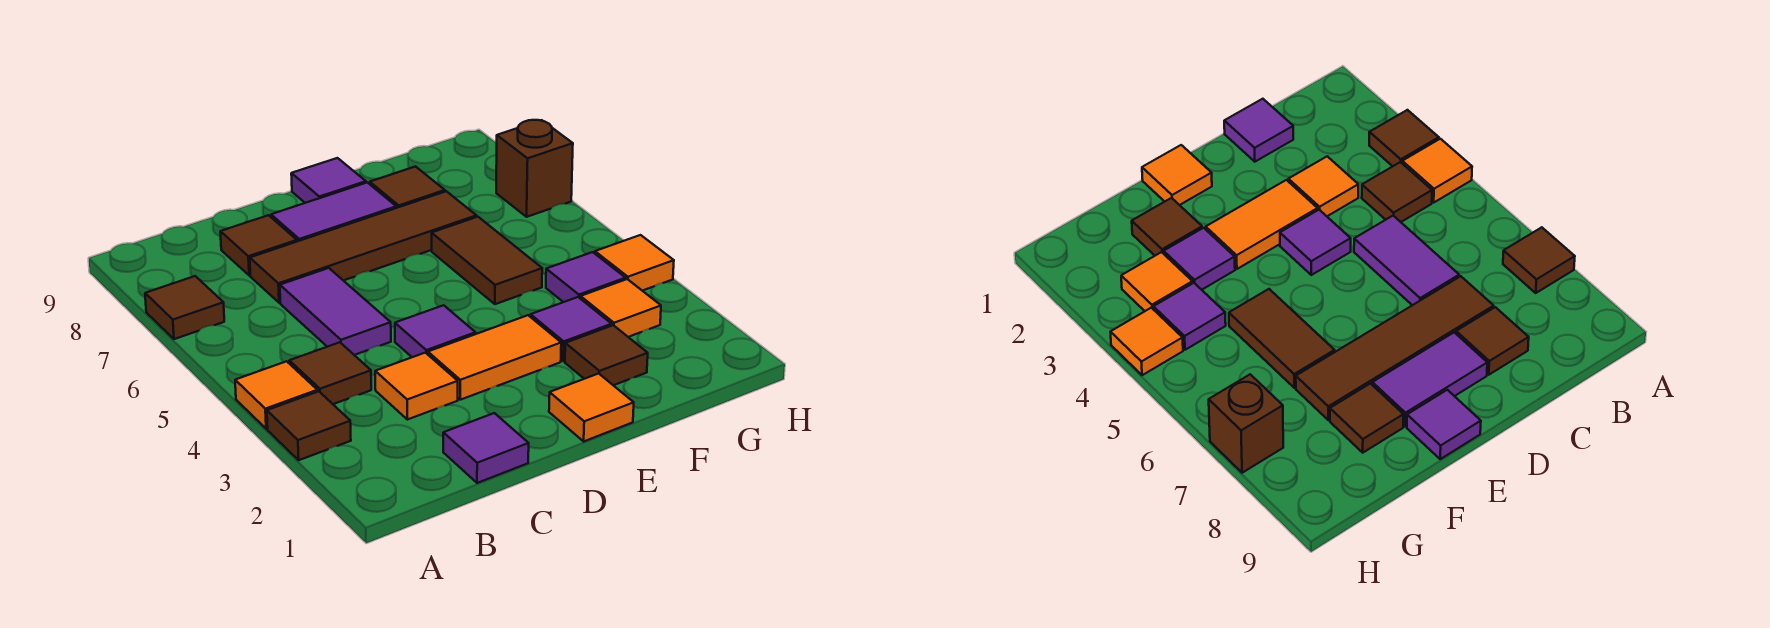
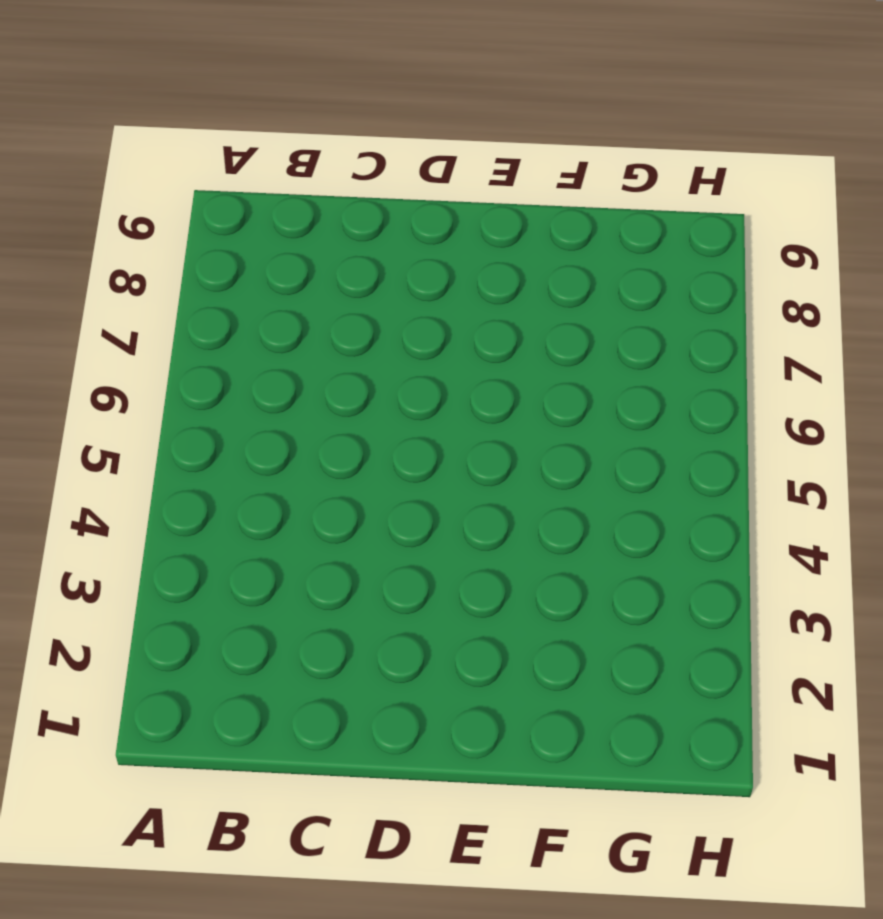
none -> brown tile A3 level 1
none -> orange tile A4 level 1
none -> brown tile A7 level 1

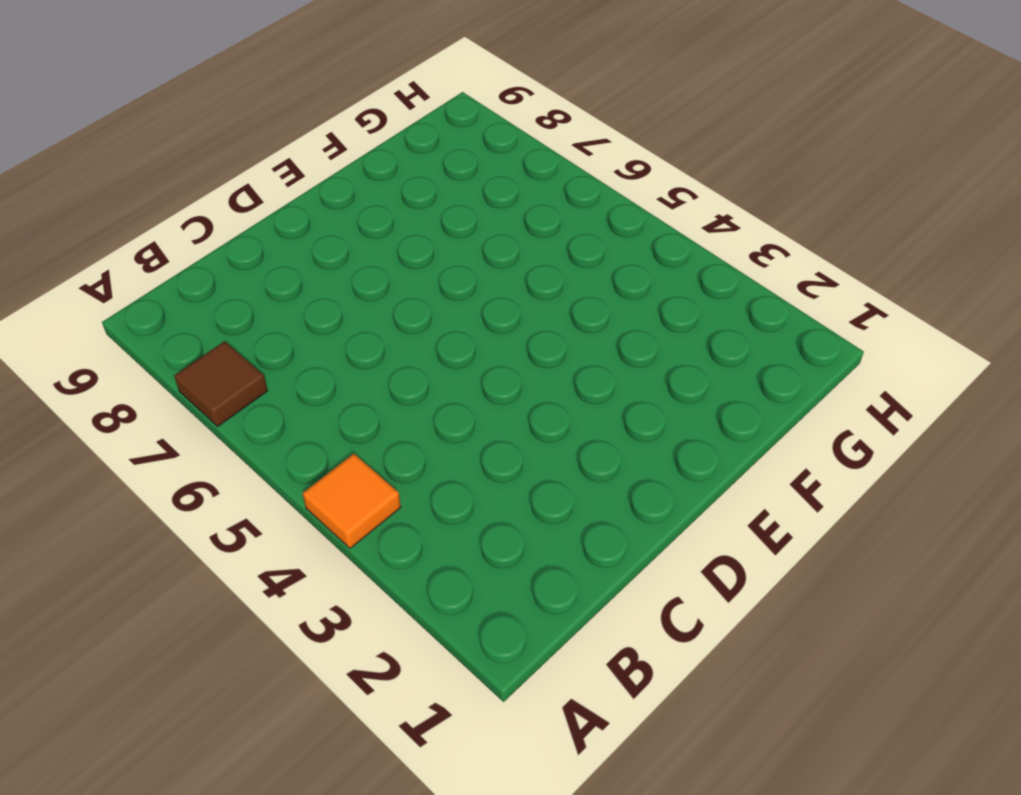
none -> brown tile A3 level 1
none -> brown tile B4 level 1
none -> purple tile C1 level 1

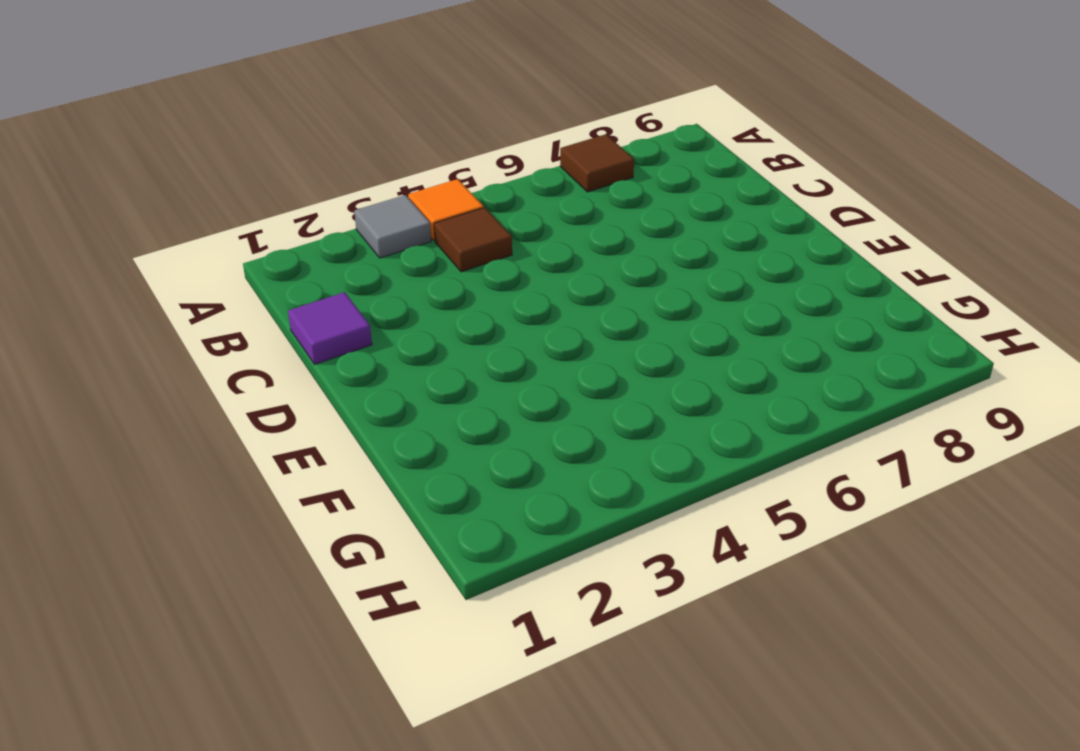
grey tile A3 level 1 -> brown tile A3 level 1
none -> orange tile C3 level 1
none -> purple tile C5:C6 level 1
none -> brown tile C7:F7 level 1

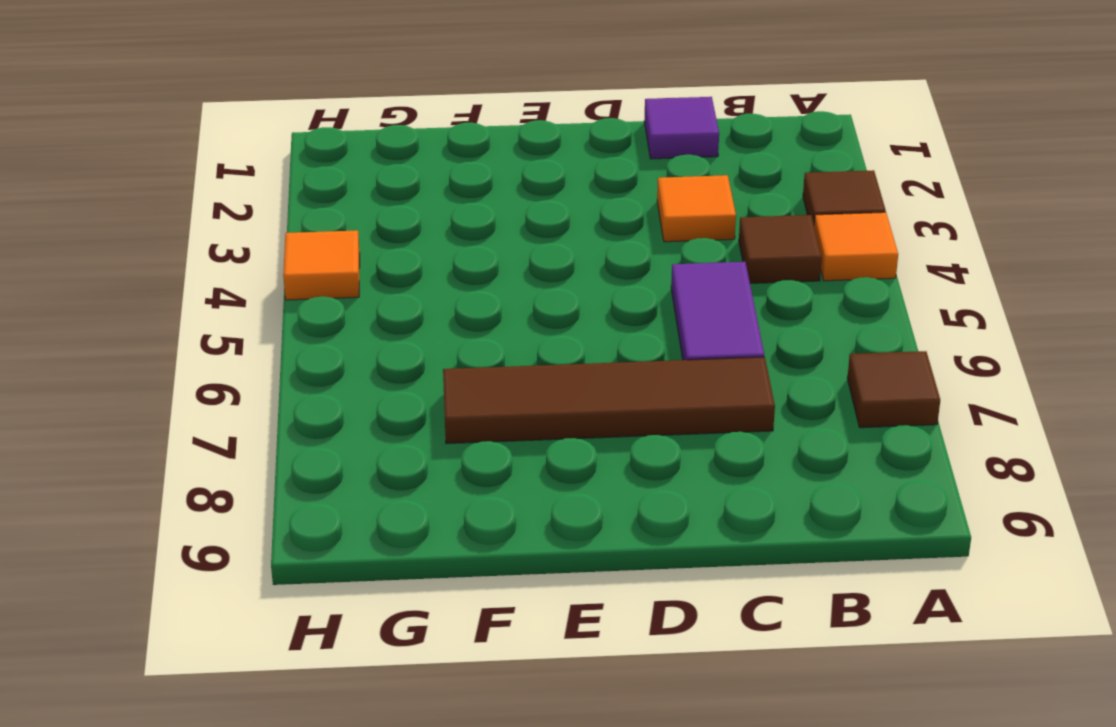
none -> brown tile C8 level 1
none -> orange tile D3:E3 level 1
none -> purple tile D4 level 1

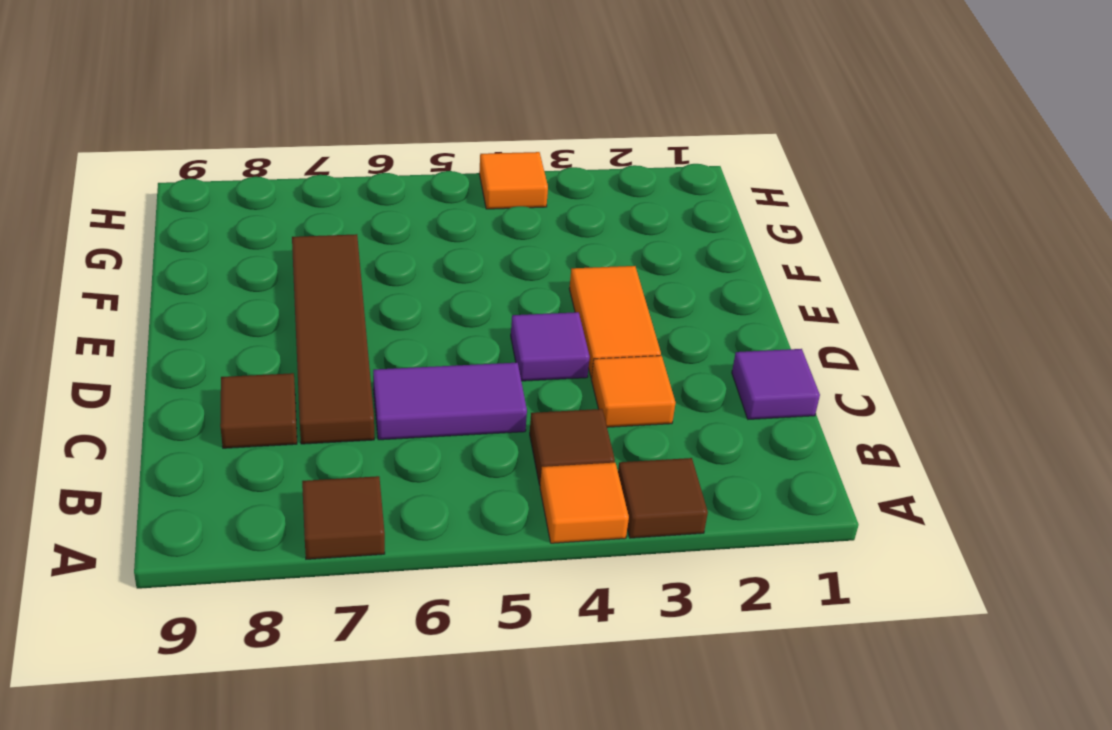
none -> purple tile D8:E8 level 1
none -> orange tile E1 level 1
none -> purple tile E9 level 1

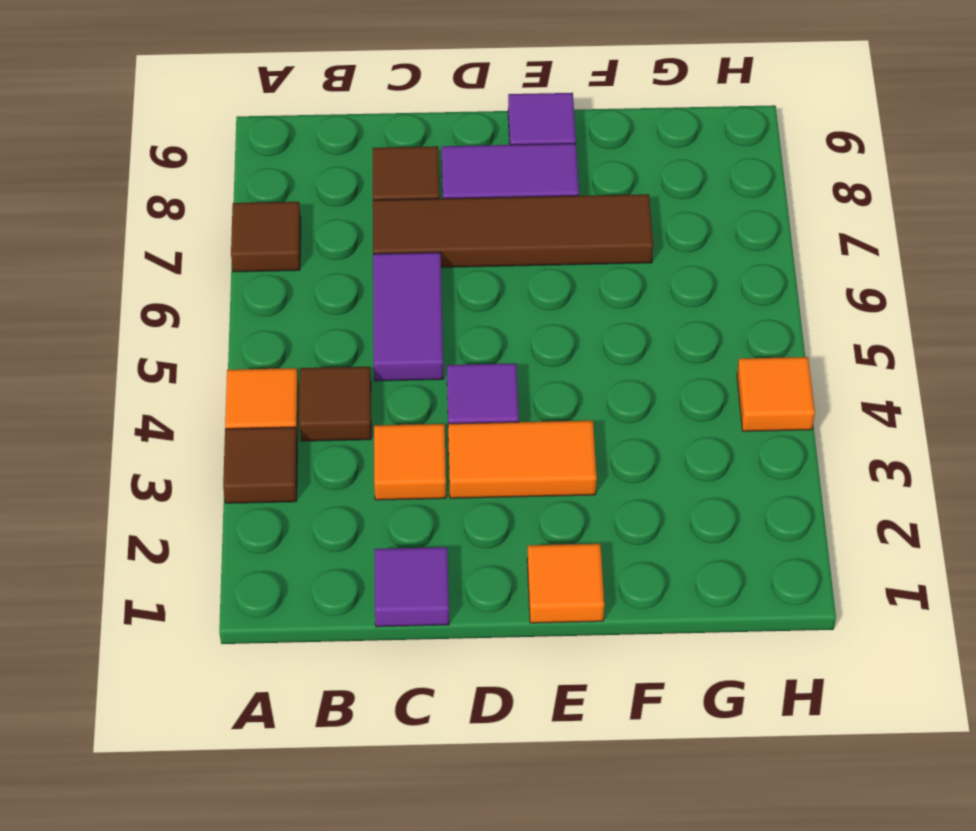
none -> brown tile F2 level 1
none -> purple tile F3 level 1
none -> brown tile F5:F6 level 1

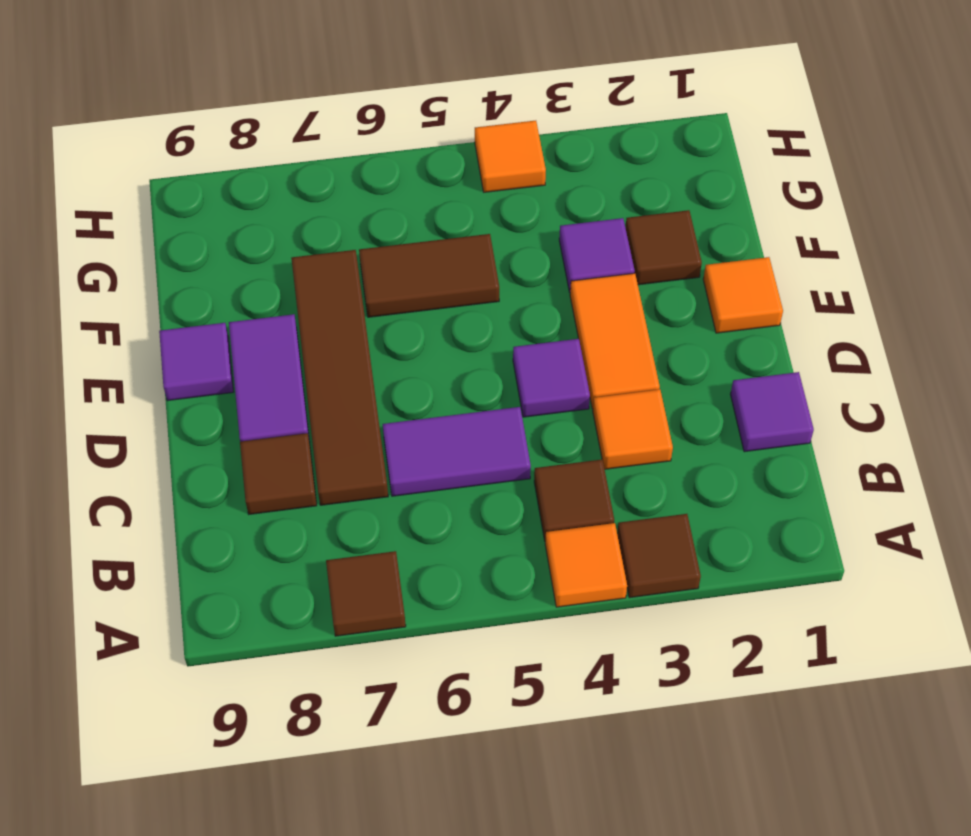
none -> brown tile F8 level 1
none -> orange tile G3 level 1
none -> purple tile G4 level 1

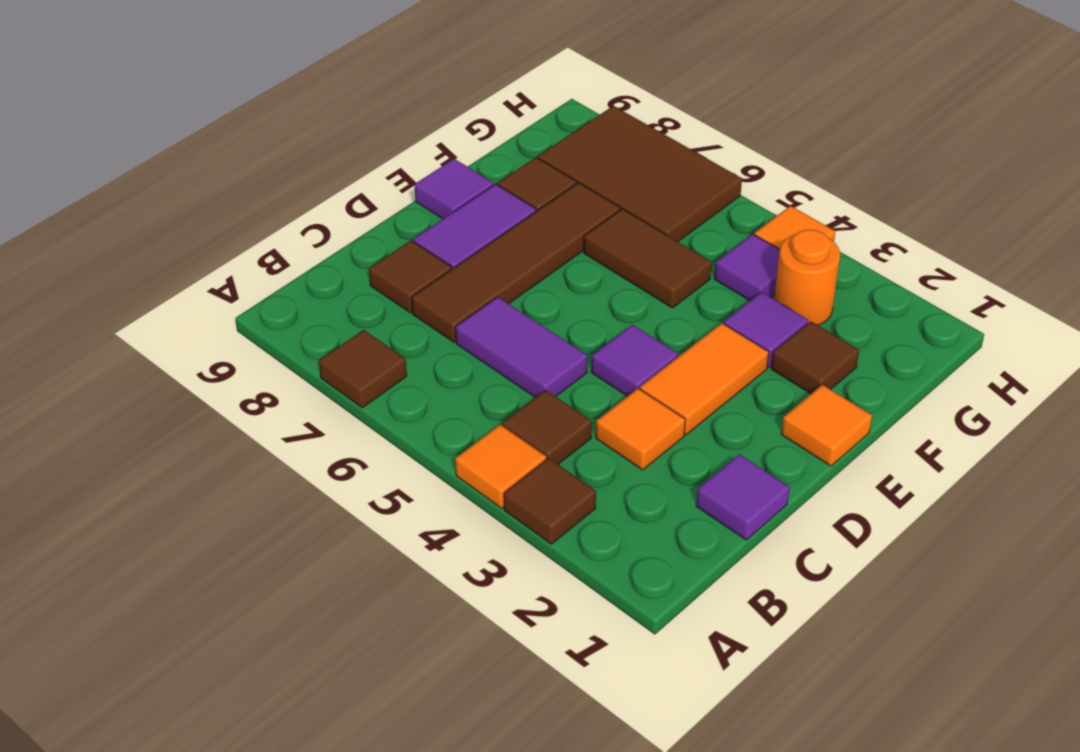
orange round brick G3 level 1 -> orange tile G3 level 1
brown tile G6:H8 level 1 -> brown brick H7 level 1

